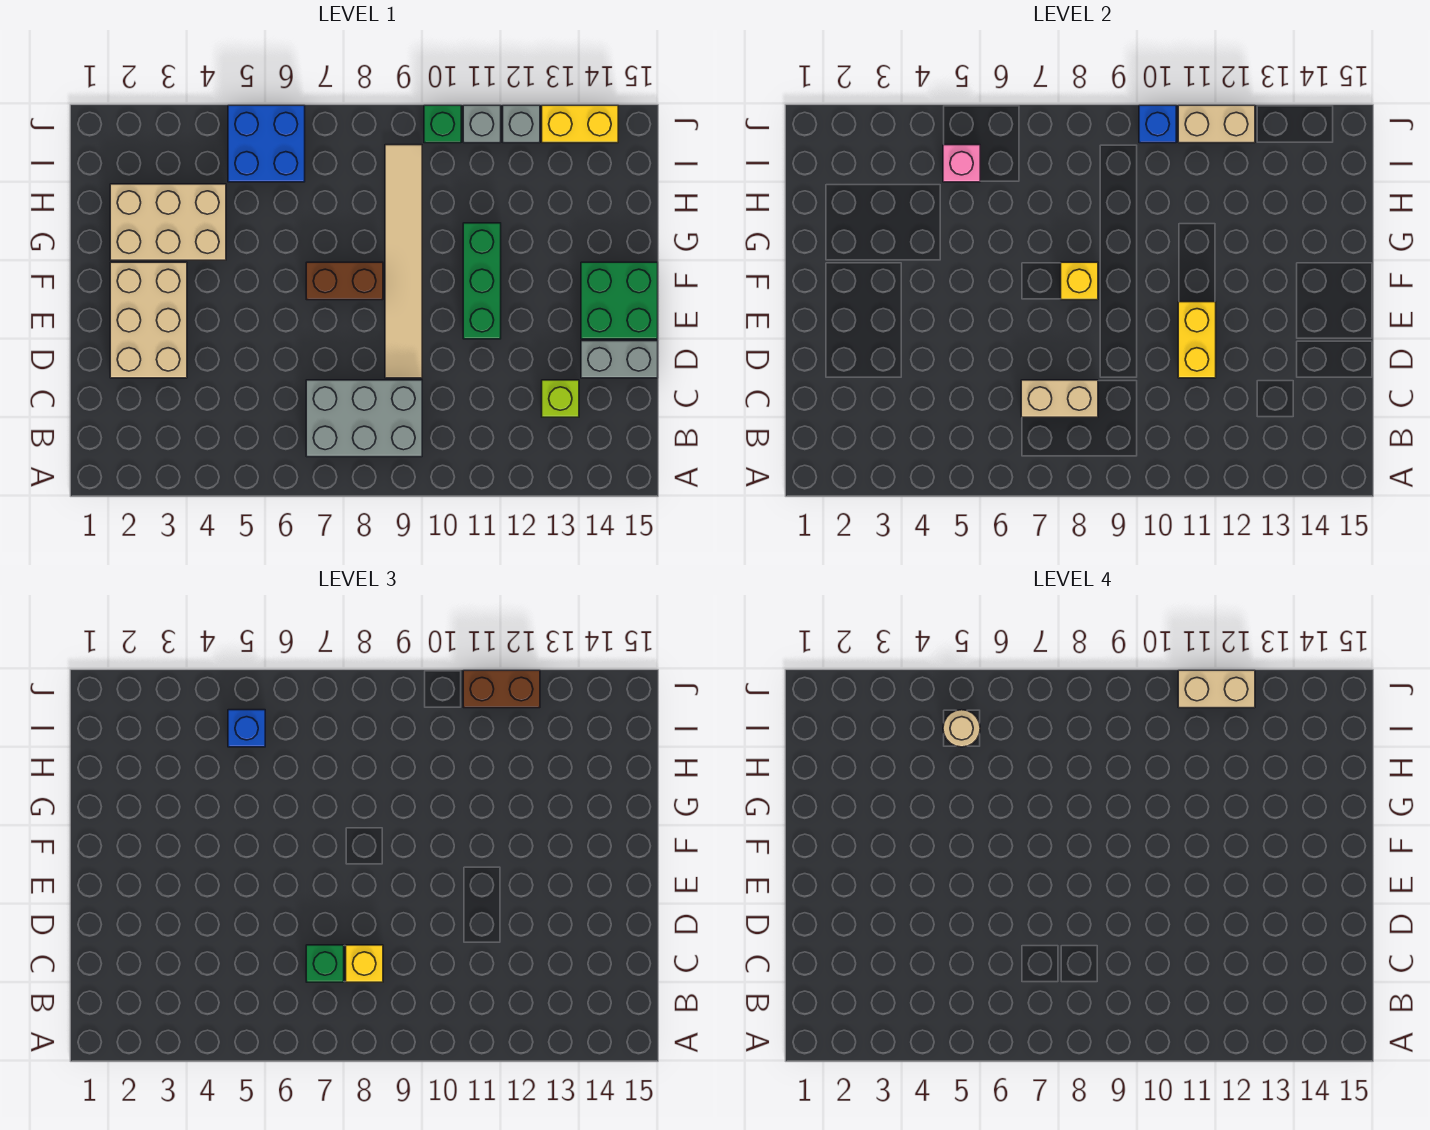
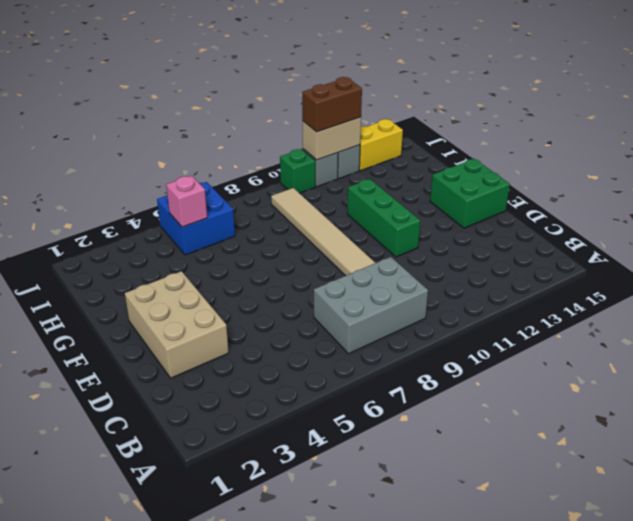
none -> lime brick C13 level 1
none -> grey brick D14:D15 level 1
none -> brown brick F7:F8 level 1

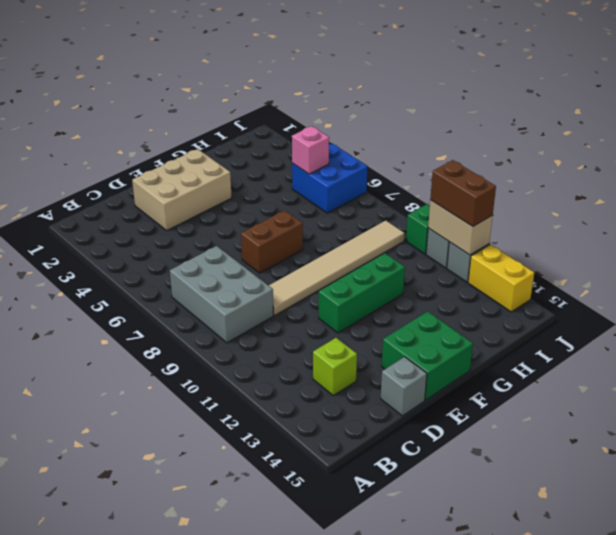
grey brick D15 level 1 -> grey brick D14:D15 level 1
brown brick E7:F7 level 1 -> brown brick F7:F8 level 1
none -> tan brick G2:H4 level 1
none -> tan brick C7:C8 level 2
none -> yellow brick D11:E11 level 2

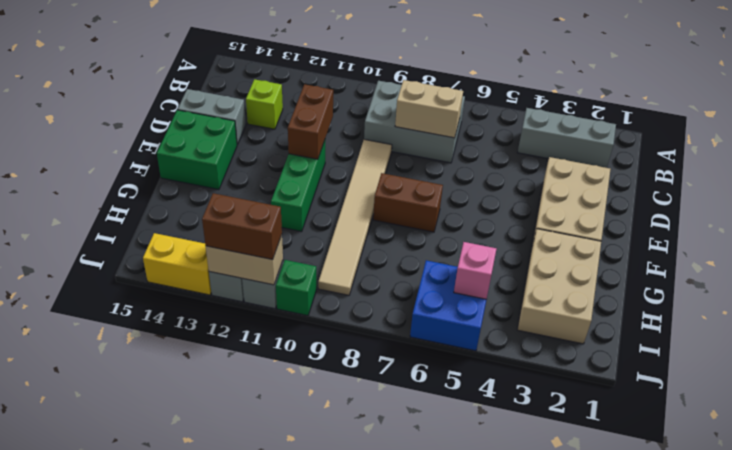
grey brick B2:B4 level 1 -> none
brown brick D11:E11 level 2 -> yellow brick D11:E11 level 2
tan brick G2:I3 level 1 -> tan brick G2:H4 level 1
none -> yellow brick F8 level 2
none -> blue brick J10 level 2
none -> green brick C7 level 3

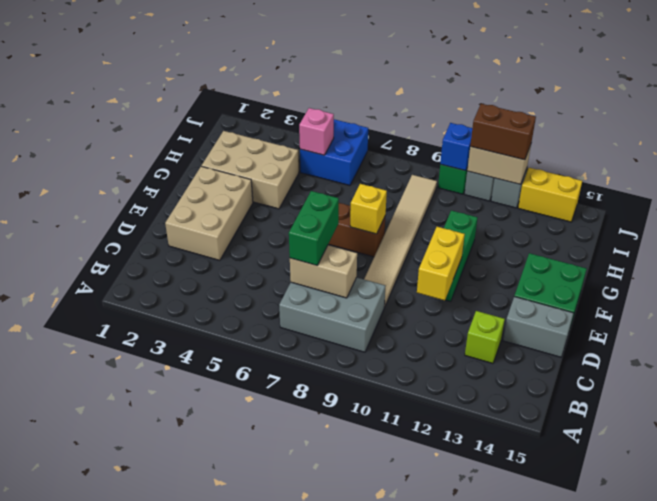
green brick C7:D7 level 3 -> green brick C7 level 3
none -> yellow brick C8 level 3
none -> blue brick I5 level 3
none -> tan round brick I5 level 4

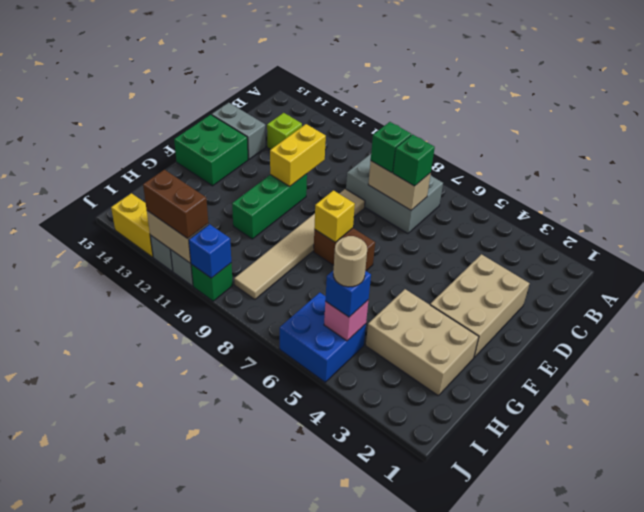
green brick C8 level 3 -> yellow brick C8 level 3
none -> tan brick J11:J12 level 4

